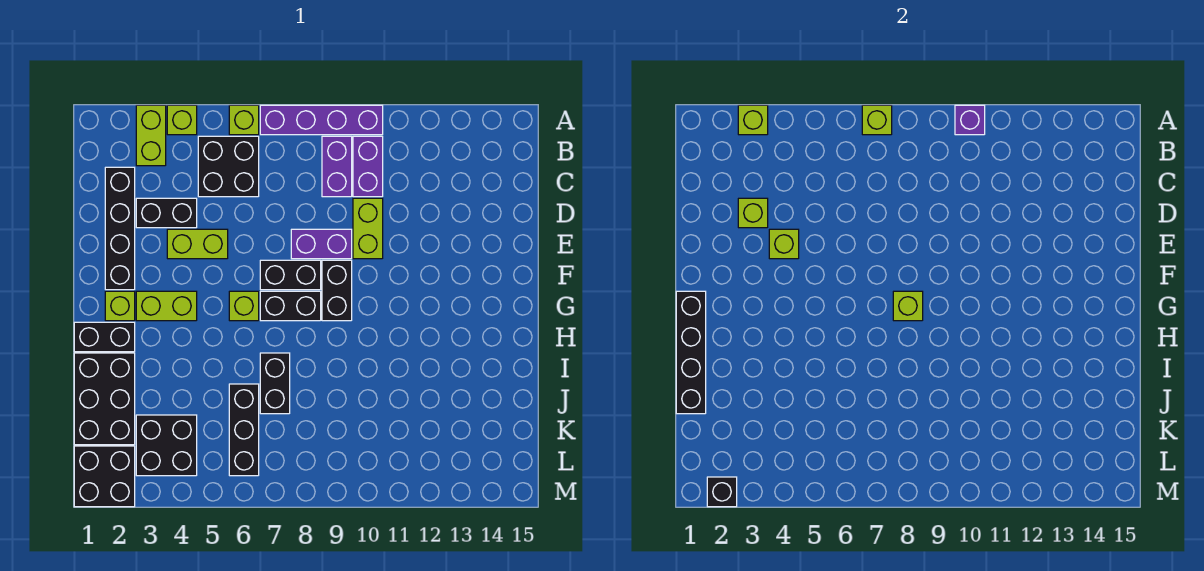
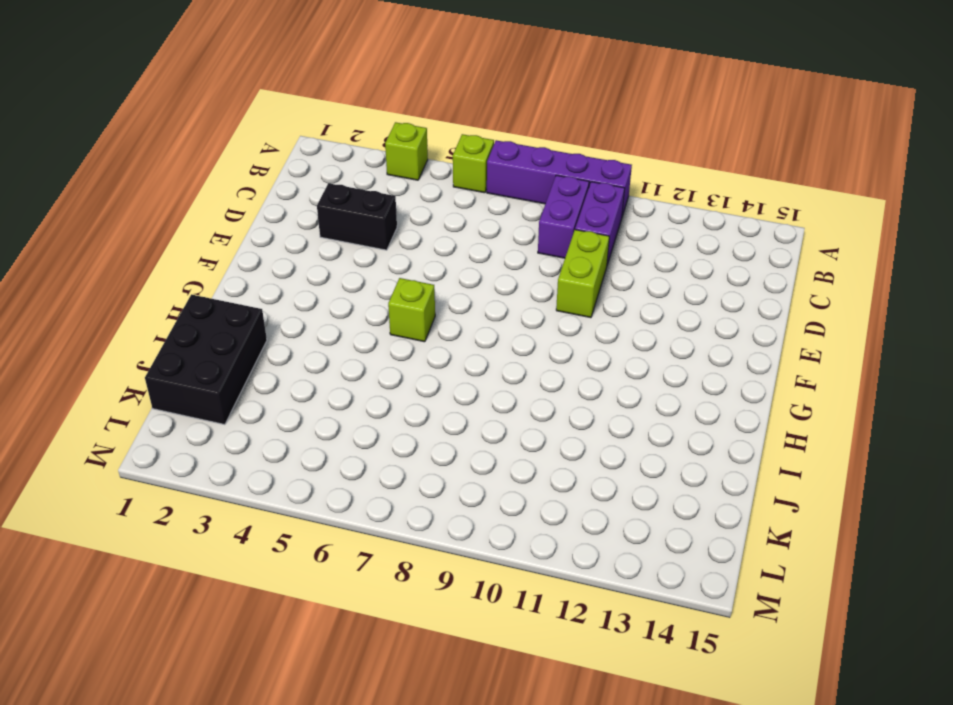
none -> lime brick A3:B3 level 1
none -> black brick B5:C6 level 1
none -> black brick C2:F2 level 1
none -> lime brick E4:E5 level 1

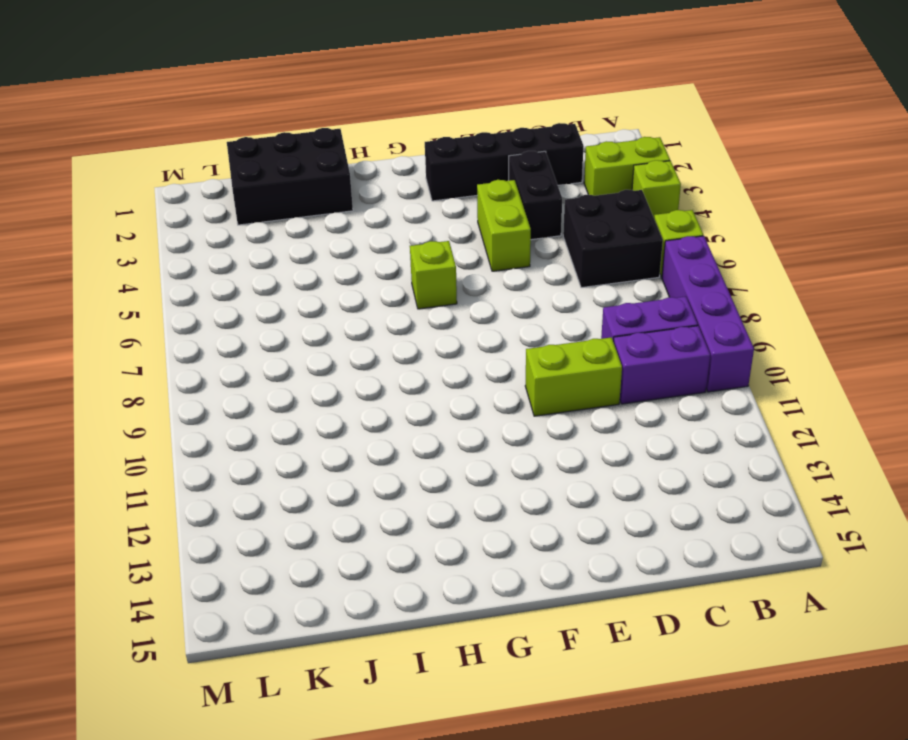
none -> purple brick E8:E9 level 1
none -> black brick F7:F8 level 1
none -> black brick F9:G9 level 1
none -> lime brick G2 level 1

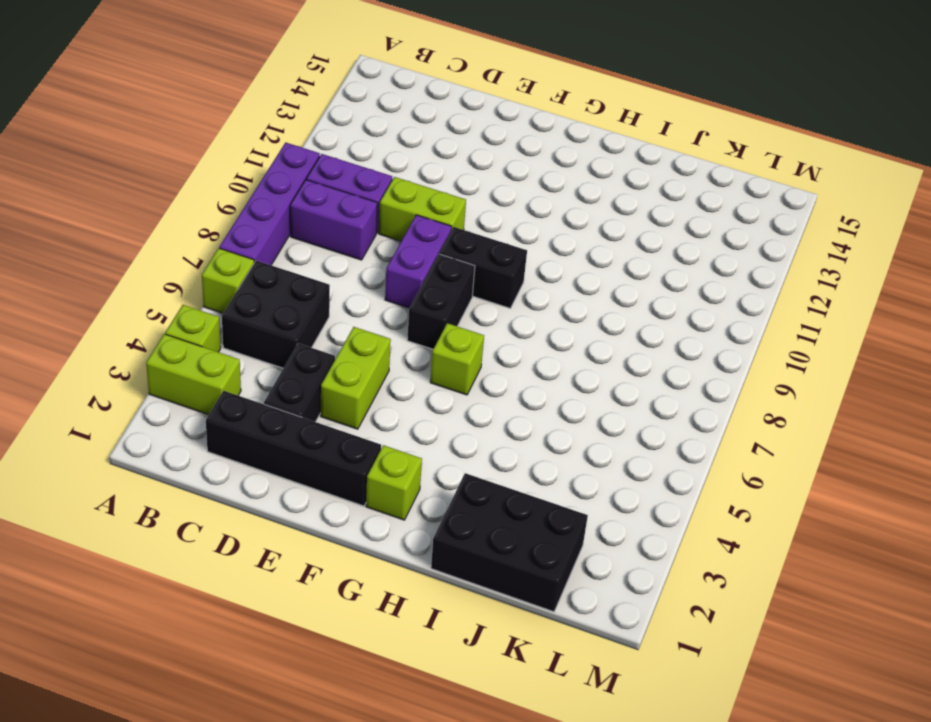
none -> lime brick G3:G4 level 1
none -> black brick G7:G8 level 1
none -> black brick H1:H2 level 1
none -> black brick I7:J7 level 1

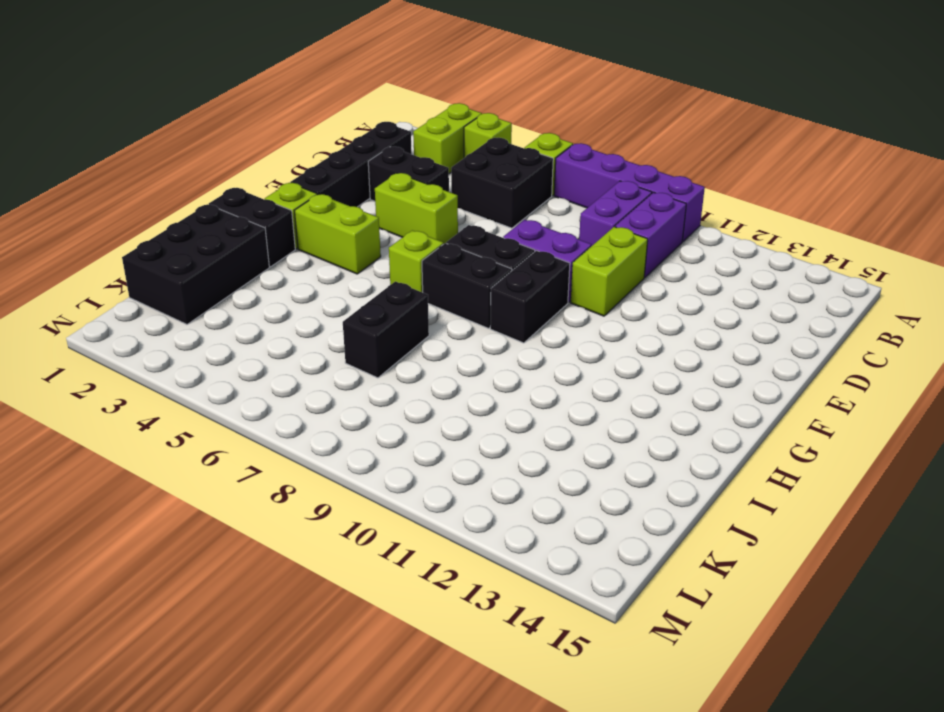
none -> black brick J6:L6 level 1
none -> black brick K3:L4 level 1
none -> black brick L1:M2 level 1
none -> lime brick A3 level 2

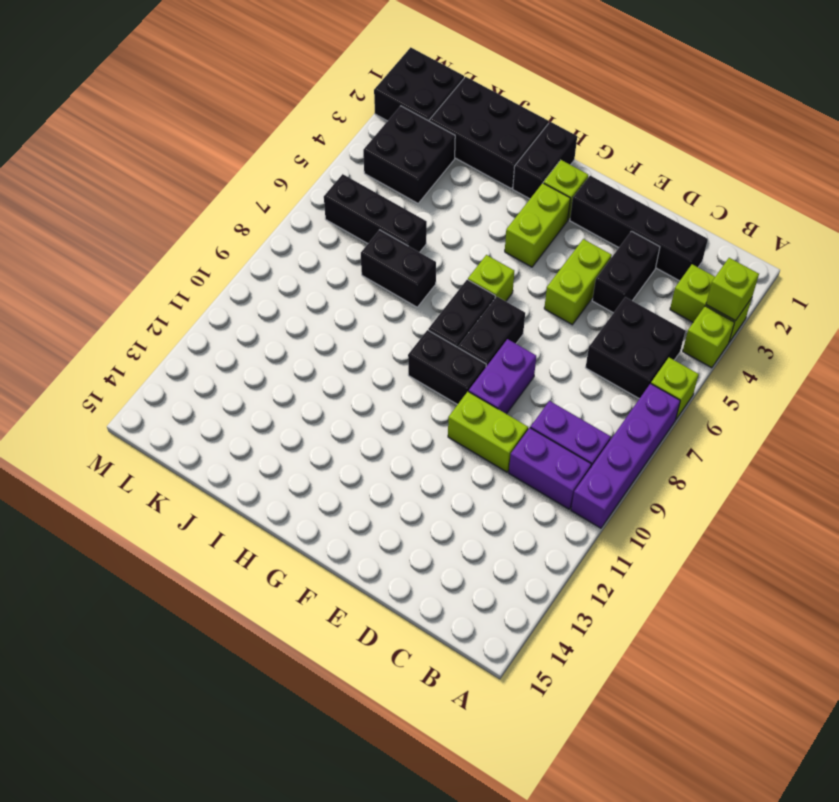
none -> lime brick A7 level 2
none -> purple brick A10 level 2
none -> lime brick D3 level 2
none -> lime brick E4 level 2

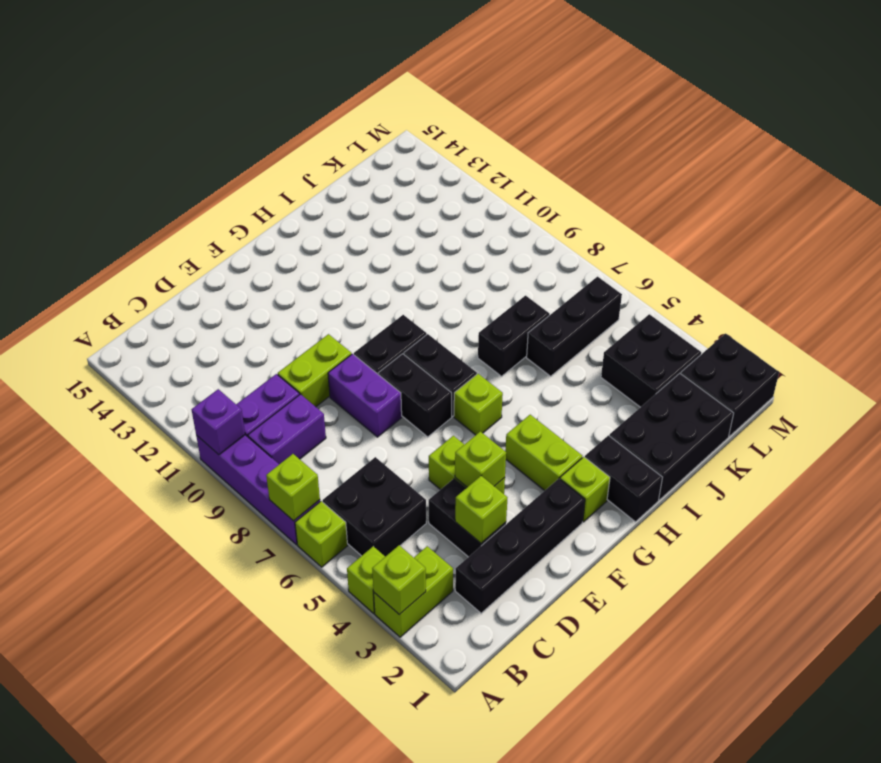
none -> black brick G1:J1 level 2
none -> lime brick G8 level 2
none -> black brick M2 level 2

